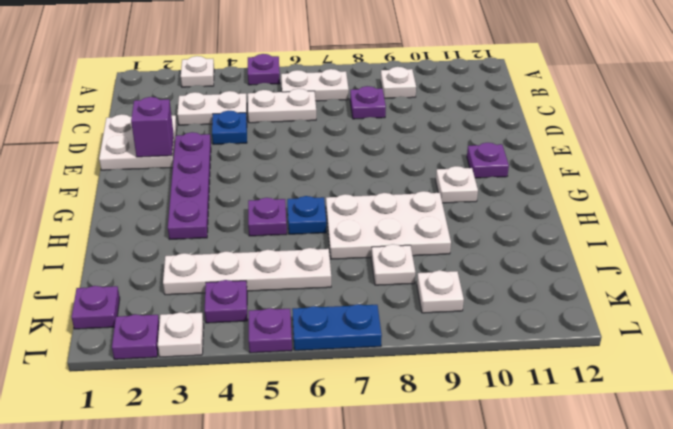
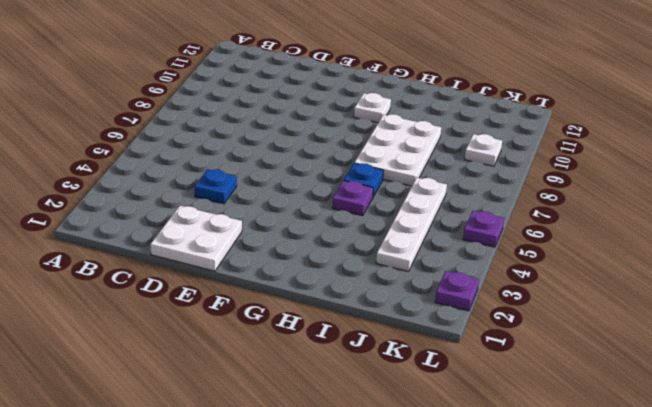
none -> white plate A3 level 1
none -> purple plate A5 level 1
none -> white plate B6:B7 level 1

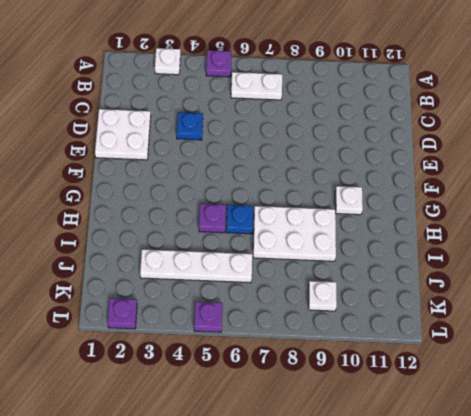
none -> white plate B9 level 1
none -> white plate C3:C4 level 1
none -> white plate C5:C6 level 1

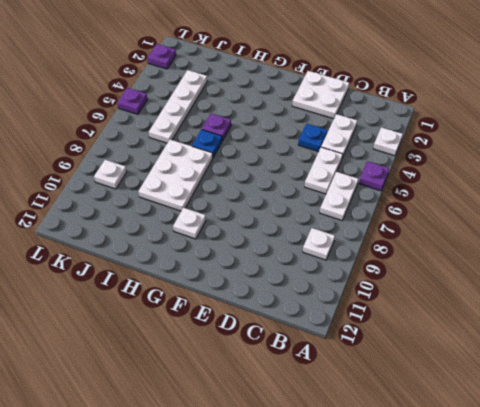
none -> purple plate C8 level 1
none -> purple plate E3:H3 level 1
none -> purple plate F11 level 1

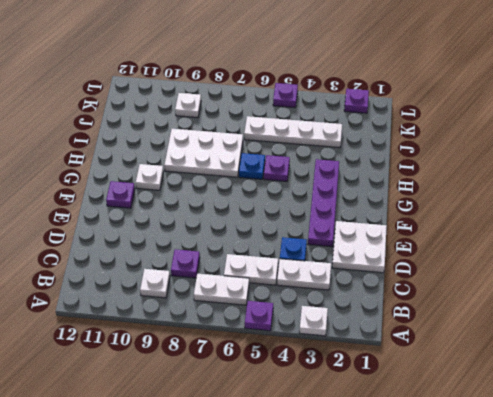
none -> white plate J8 level 1
none -> purple plate K1 level 1
none -> purple plate K4 level 1

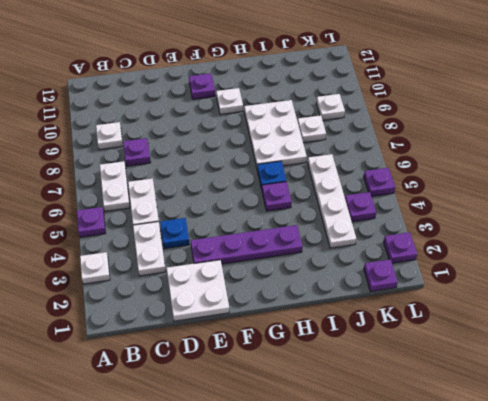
none -> white plate L3 level 1
none -> blue plate L6:L7 level 1
none -> purple brick E2 level 2

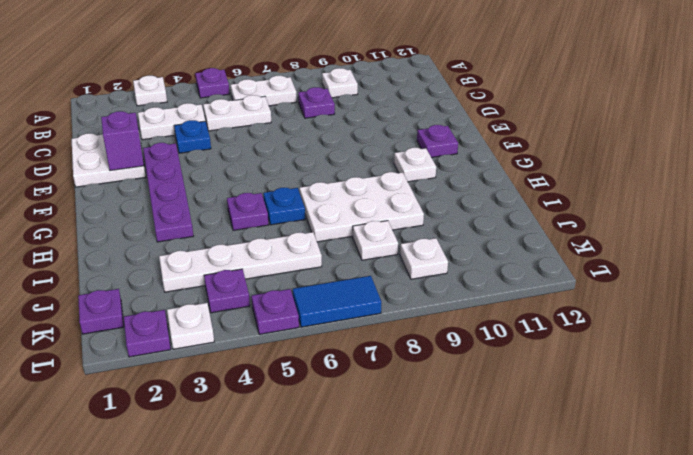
blue tile L6:L7 level 1 -> blue plate L6:L7 level 1

